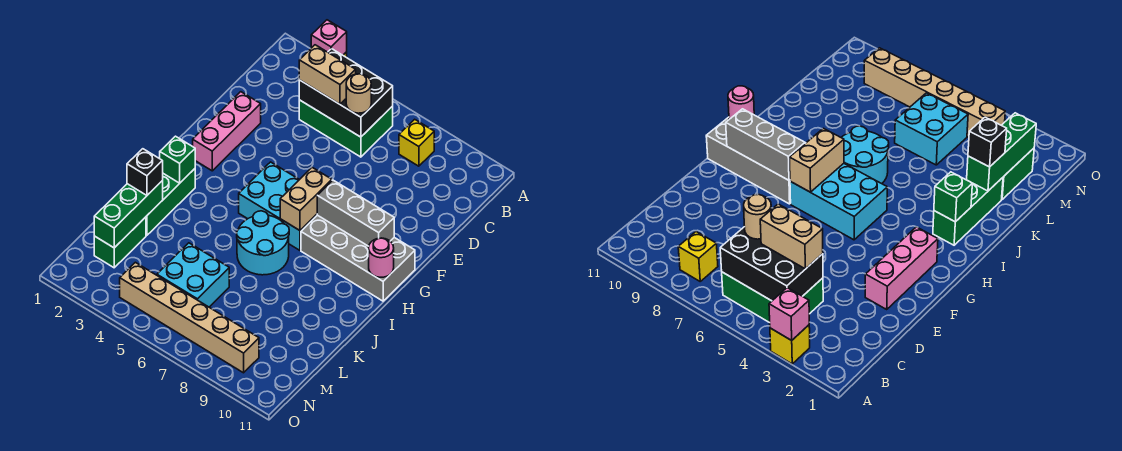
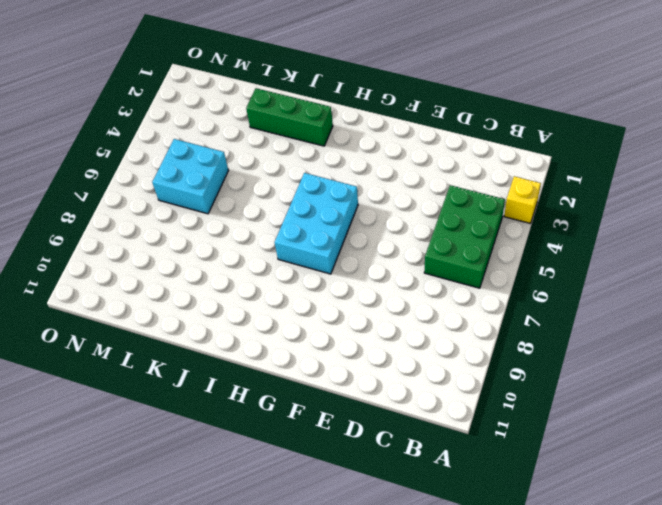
none -> yellow brick B8 level 1
none -> pink brick E2:G2 level 1
none -> grey brick G8:H11 level 1

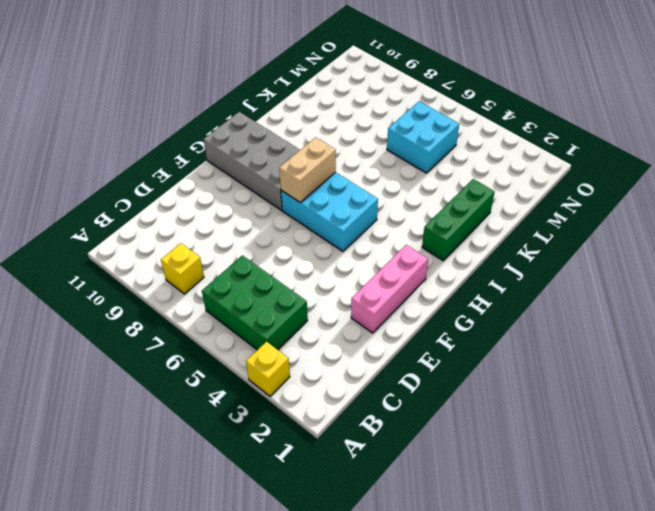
none -> cyan round brick I6:J7 level 1
none -> green brick L2:M2 level 1
none -> tan brick N4:N9 level 1

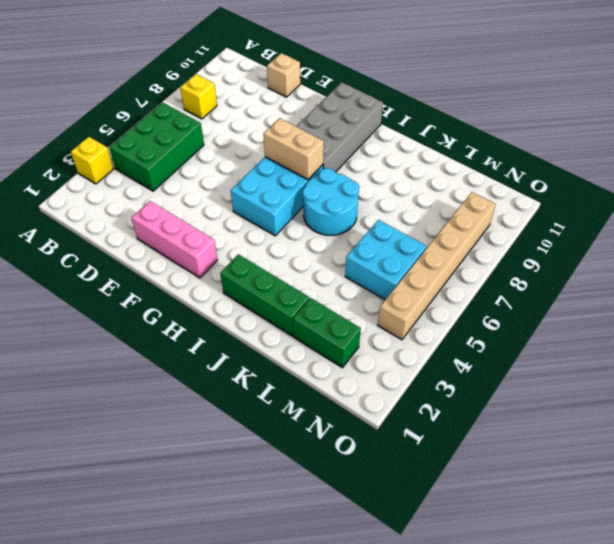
tan brick D11 level 1 -> none
none -> pink brick A3 level 2
none -> black brick B4:C6 level 2
none -> grey brick G8:G10 level 2

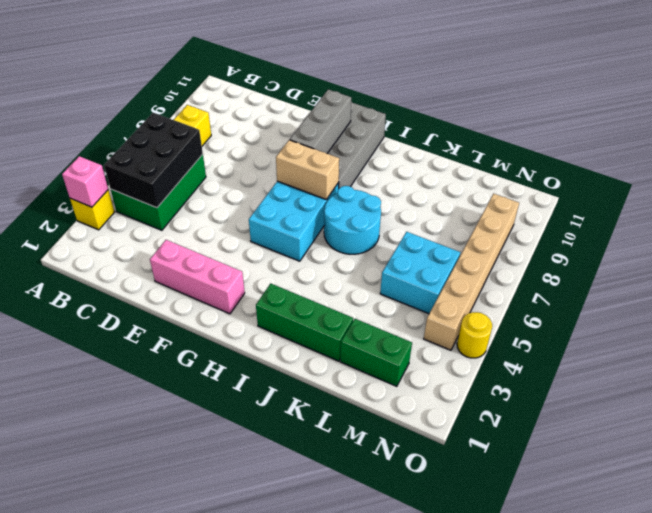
yellow round brick O4 level 1 -> none
none -> pink round brick H11 level 2
none -> green brick I2 level 2
none -> green brick K2:M2 level 2

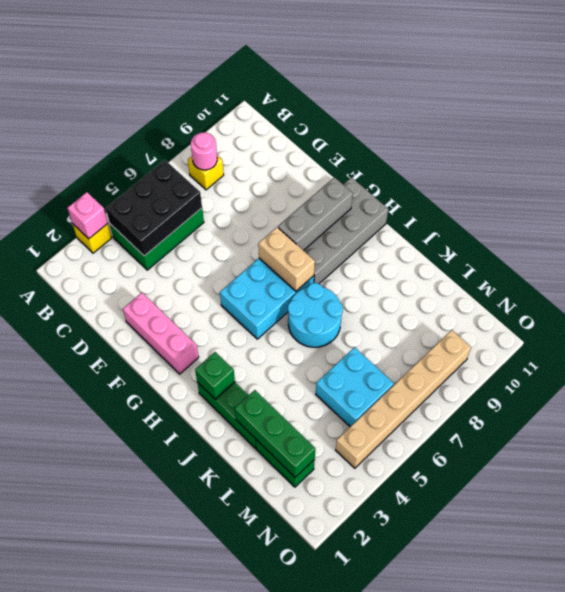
pink round brick B8 level 2 -> pink round brick H11 level 2
none -> tan brick C4:C5 level 3
none -> tan round brick C6 level 3
none -> black brick K2 level 3

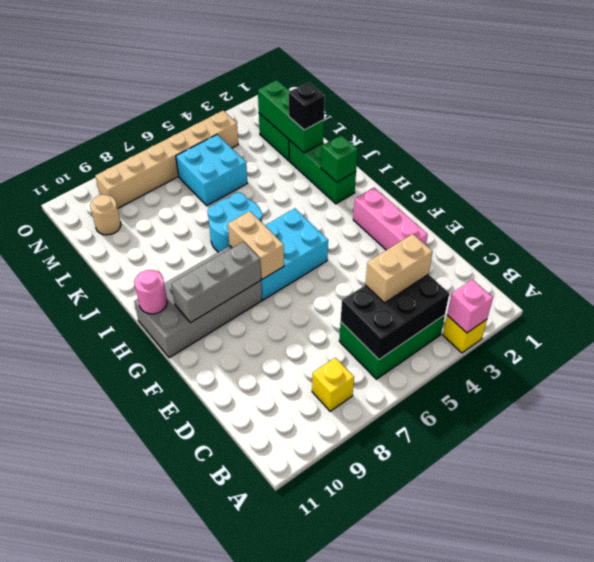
tan round brick M10 level 1 -> tan round brick C6 level 3

